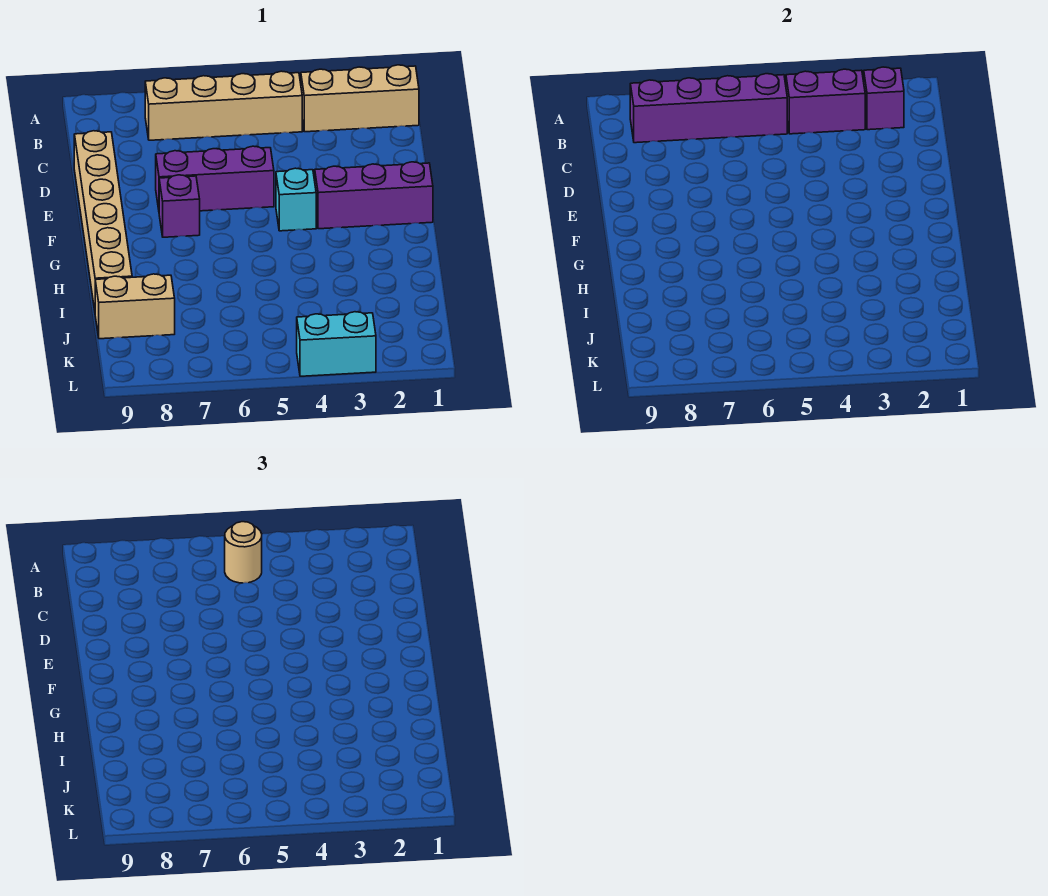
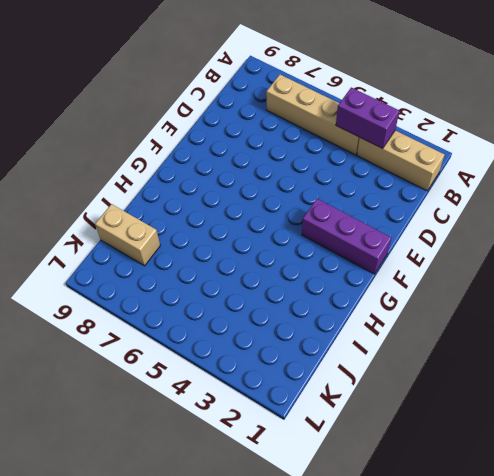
none -> tan brick D9:I9 level 1
none -> purple brick E5:E7 level 1
none -> cyan brick F4 level 1

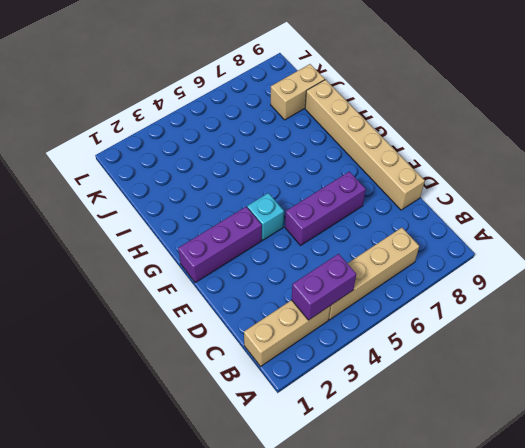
none -> purple brick F7 level 1
none -> cyan brick L3:L4 level 1
none -> purple brick B2 level 2

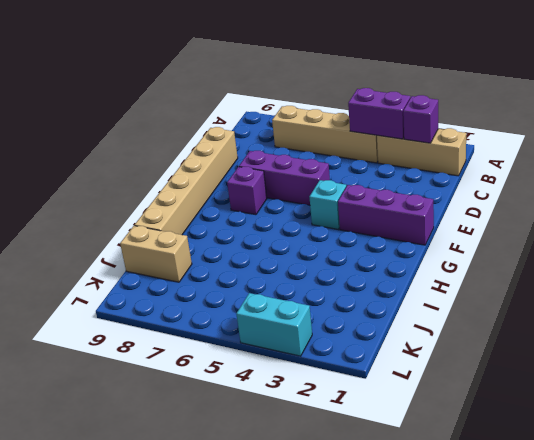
none -> purple brick B5:B8 level 2
none -> tan round brick B5 level 3

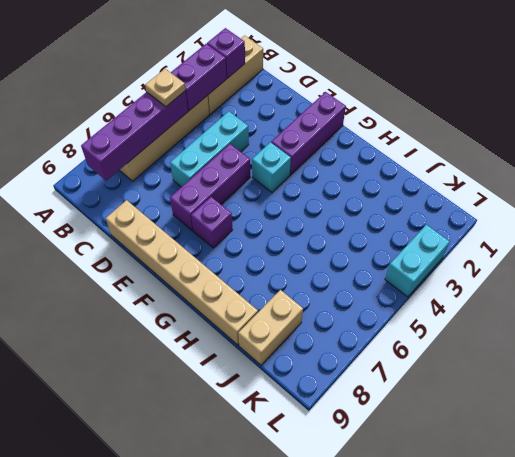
tan plate B5 level 3 -> tan round brick B5 level 3
cyan brick D4:D6 level 1 -> none

